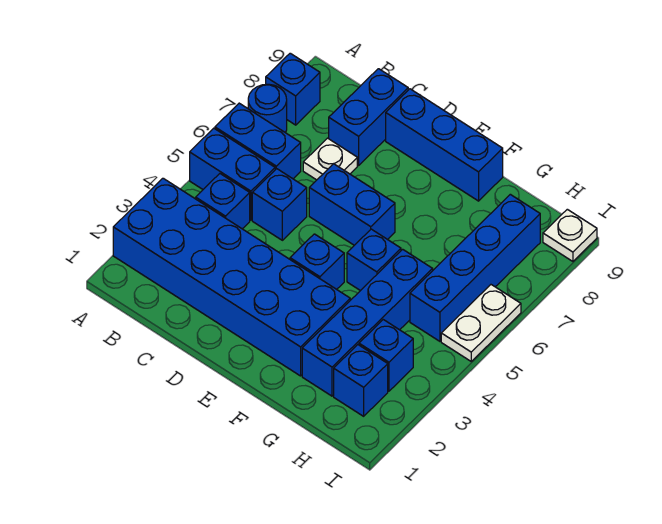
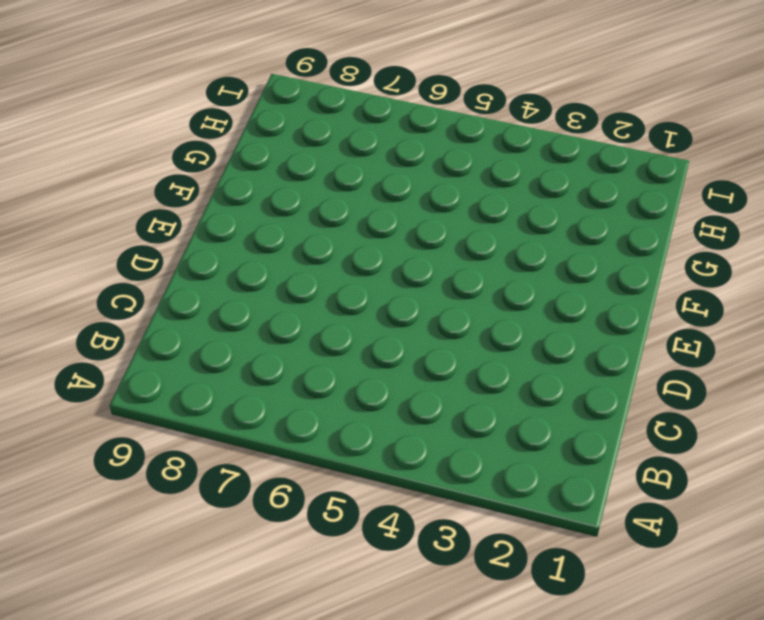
none -> blue brick A2:F3 level 1
none -> blue brick A5:B5 level 1
none -> blue brick A6:B6 level 1

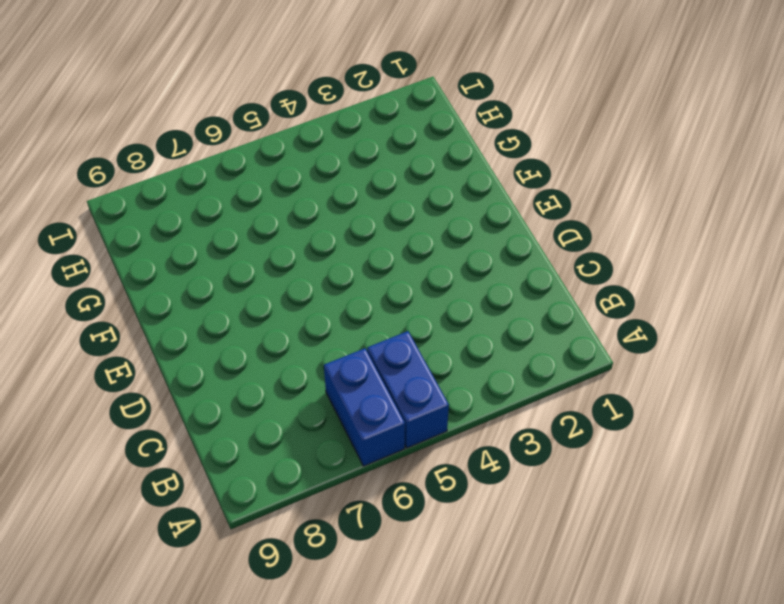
none -> blue brick A2:F3 level 1
none -> blue round brick A7 level 1
none -> blue brick A8 level 1

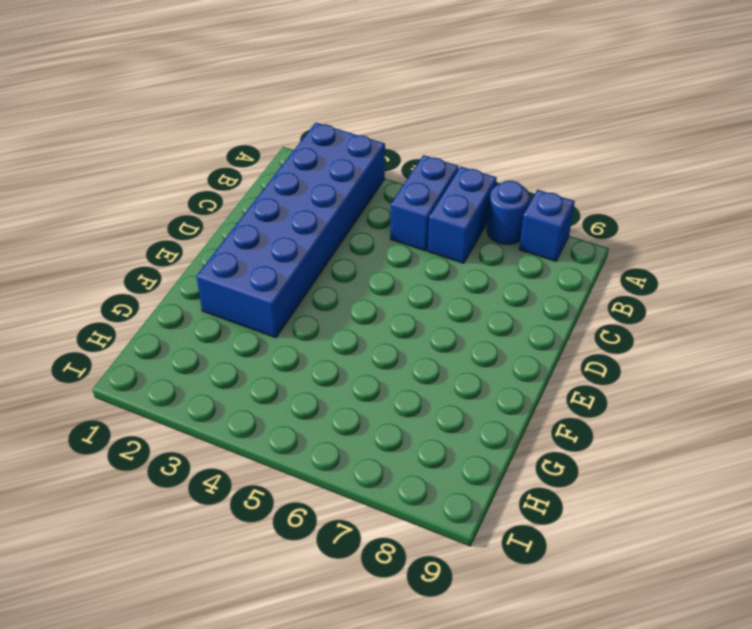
none -> blue brick B4 level 1
none -> blue brick C5 level 1
none -> white plate C7 level 1

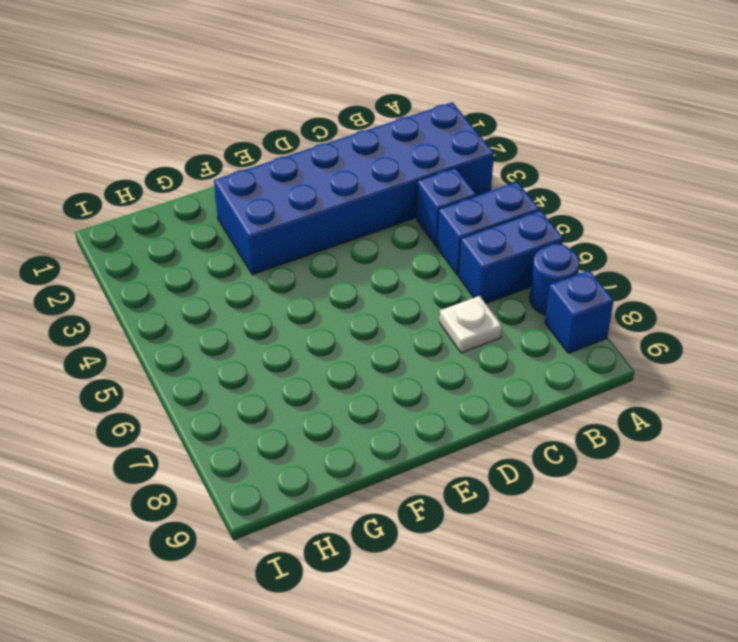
none -> blue brick C5 level 1
none -> blue brick C8:C9 level 1
none -> blue brick D6:E6 level 1

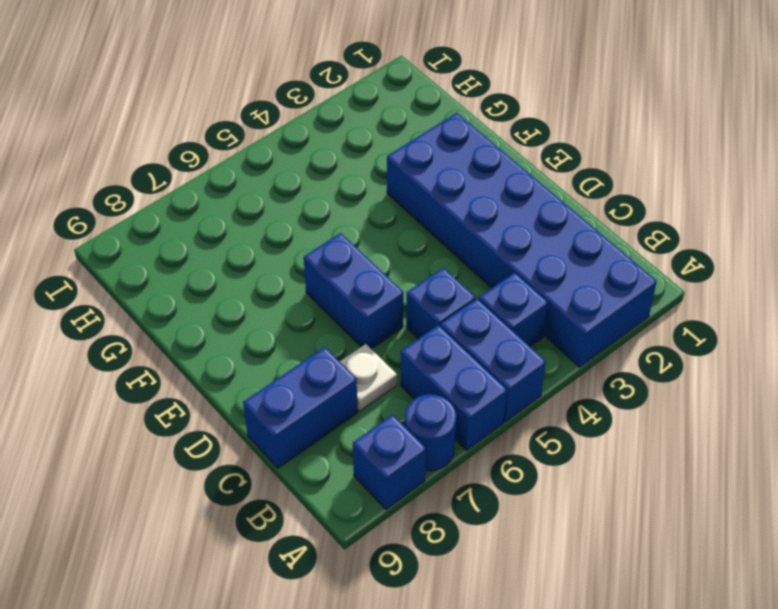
none -> blue brick D9:F9 level 1
none -> blue brick E4 level 1
none -> blue brick F5 level 1

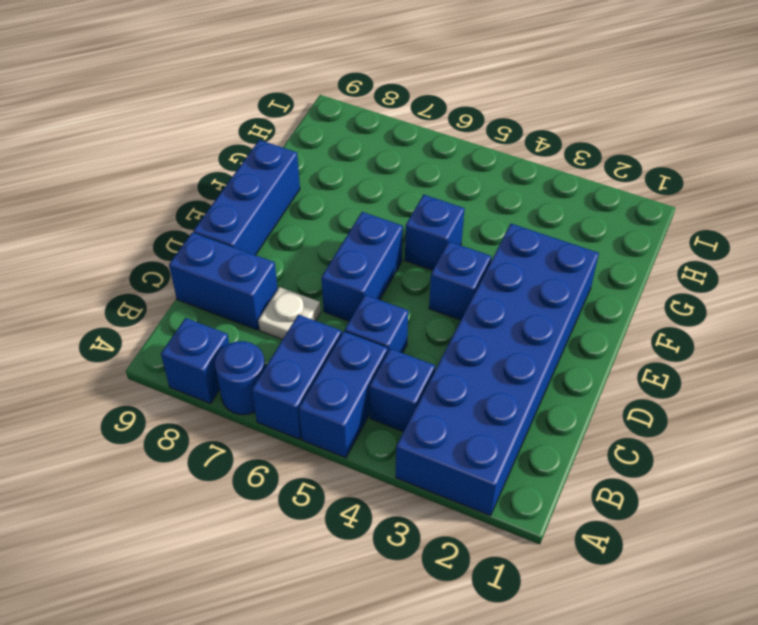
none -> blue brick G2:G5 level 1
none -> blue brick H2 level 1
none -> blue brick H3 level 1

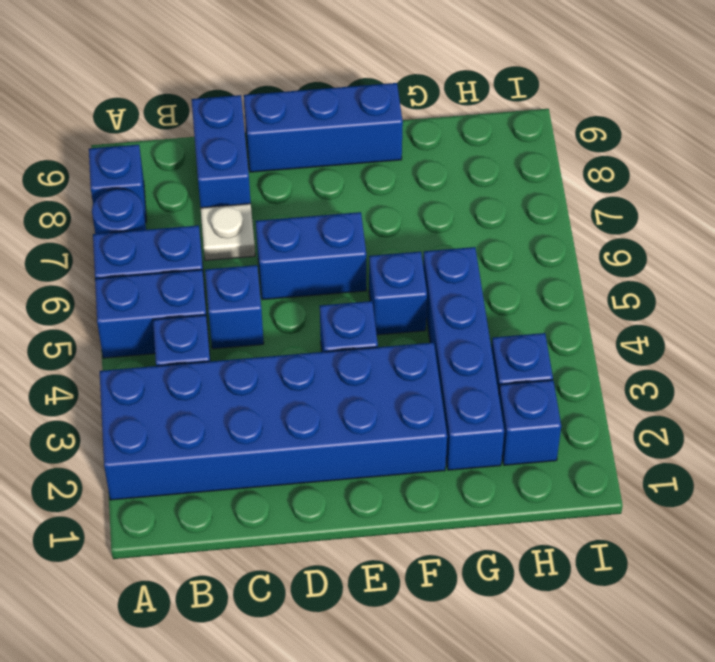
none -> blue brick H5:H8 level 1
none -> white plate I5:I6 level 1
none -> white plate I9 level 1

